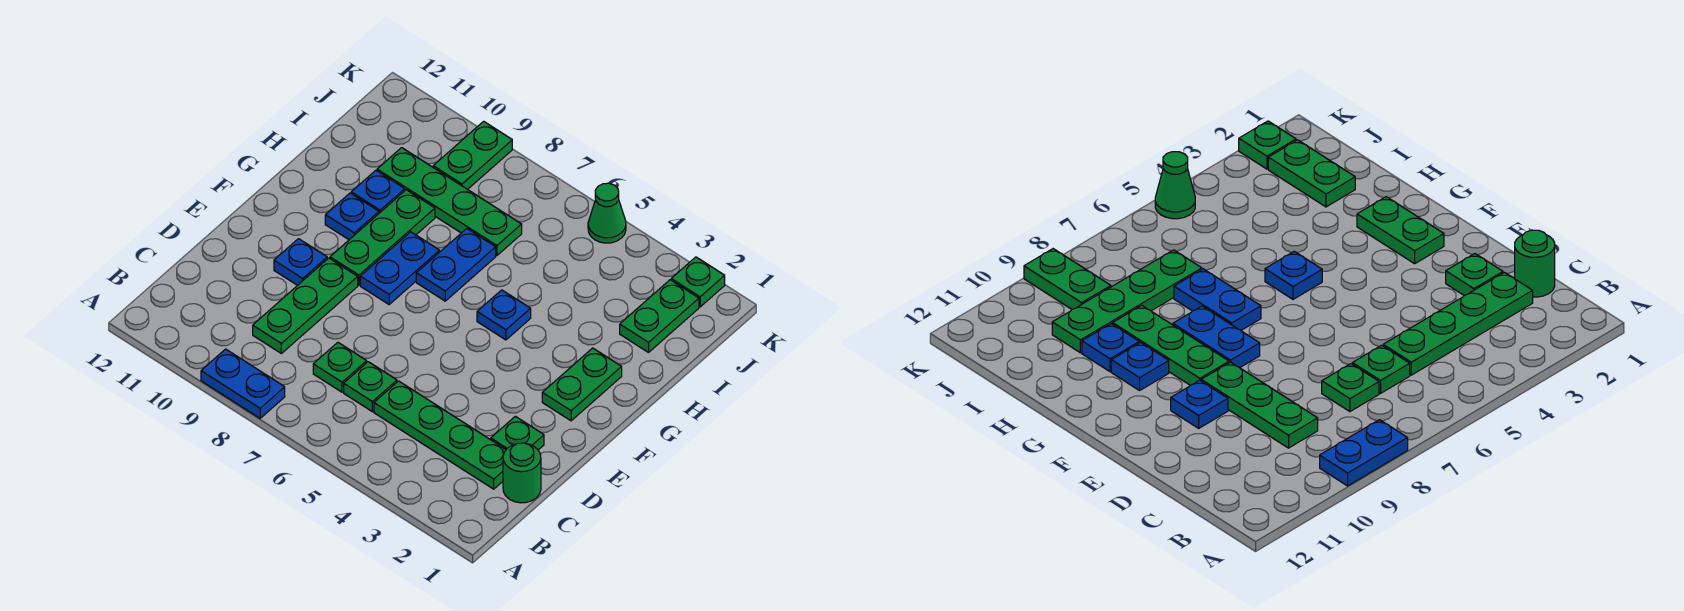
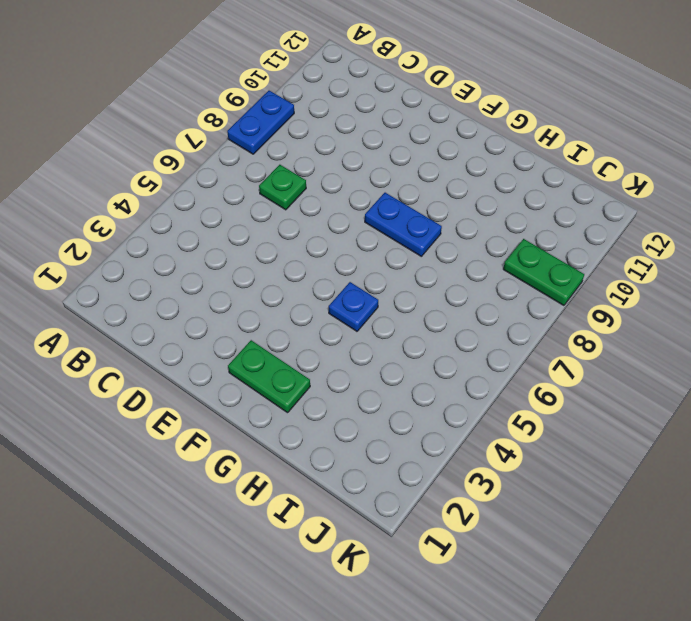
none -> green round brick C1 level 1
none -> green plate C2:C5 level 1
none -> green plate C6 level 1

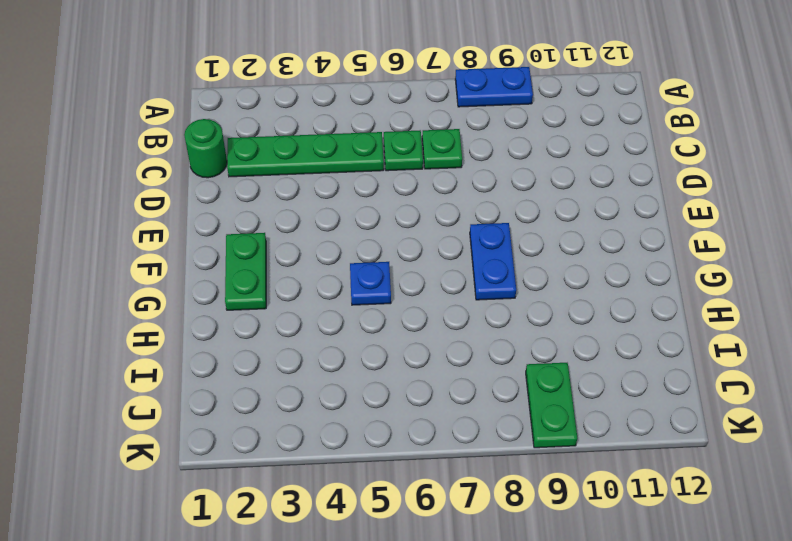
none -> green plate C9:E9 level 1
none -> green plate D2 level 1
none -> blue plate E10 level 1

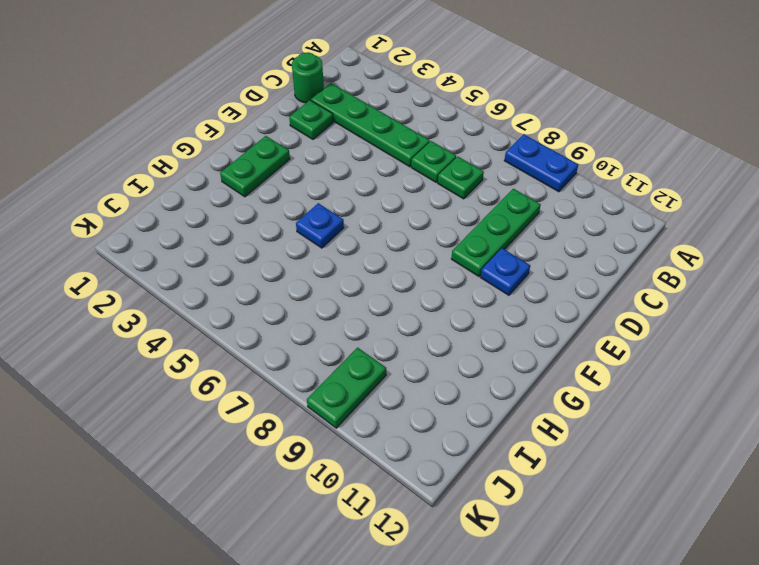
none -> blue plate F8:G8 level 1
none -> green plate F9:H9 level 1
none -> blue plate G7:H7 level 1

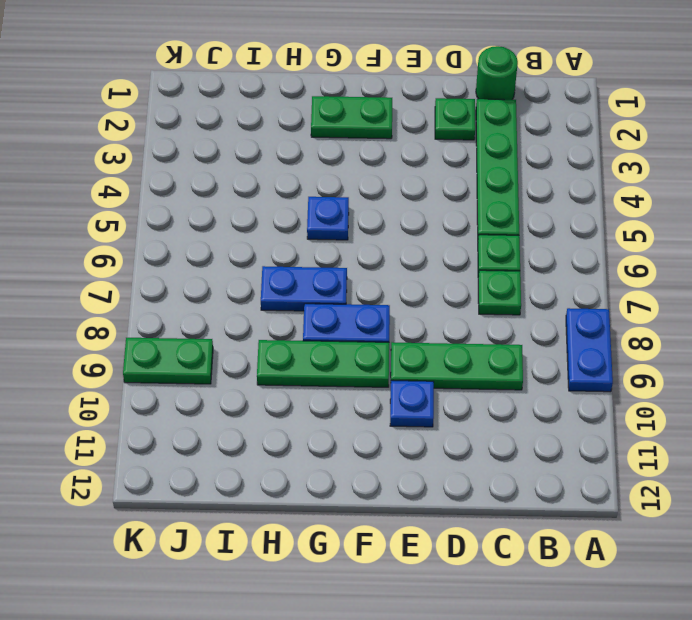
none -> blue plate G10 level 1
none -> blue plate H10 level 1
none -> green plate I2:J2 level 1

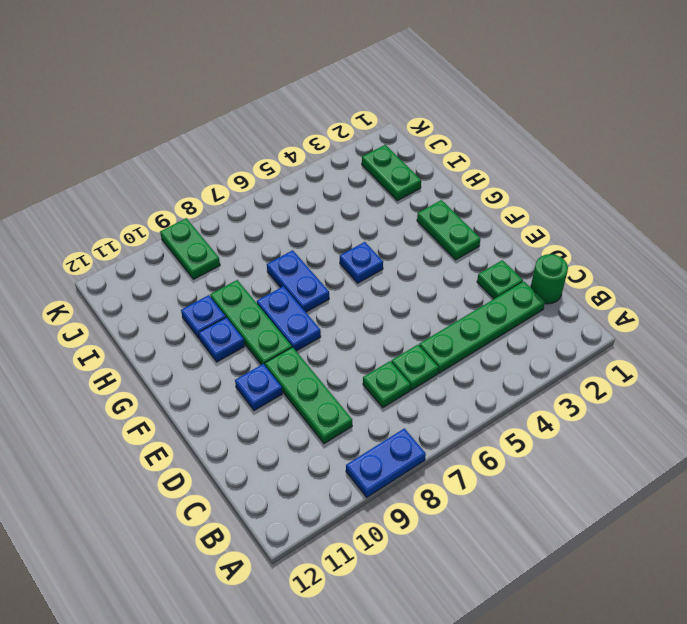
none -> green plate I7:I10 level 1
none -> green plate K2 level 1
none -> green cone K5 level 1

